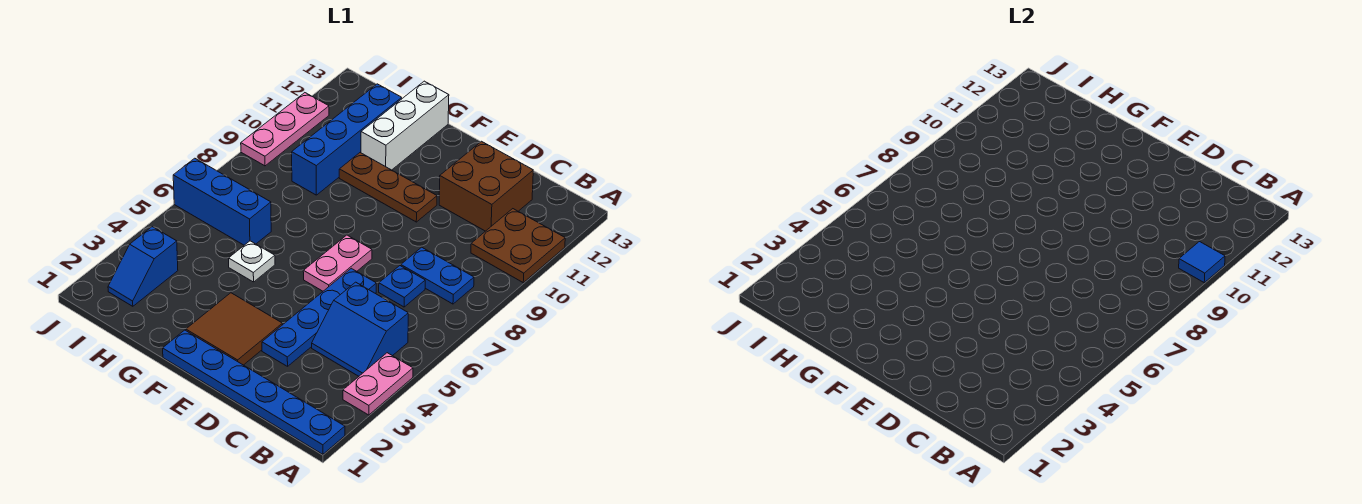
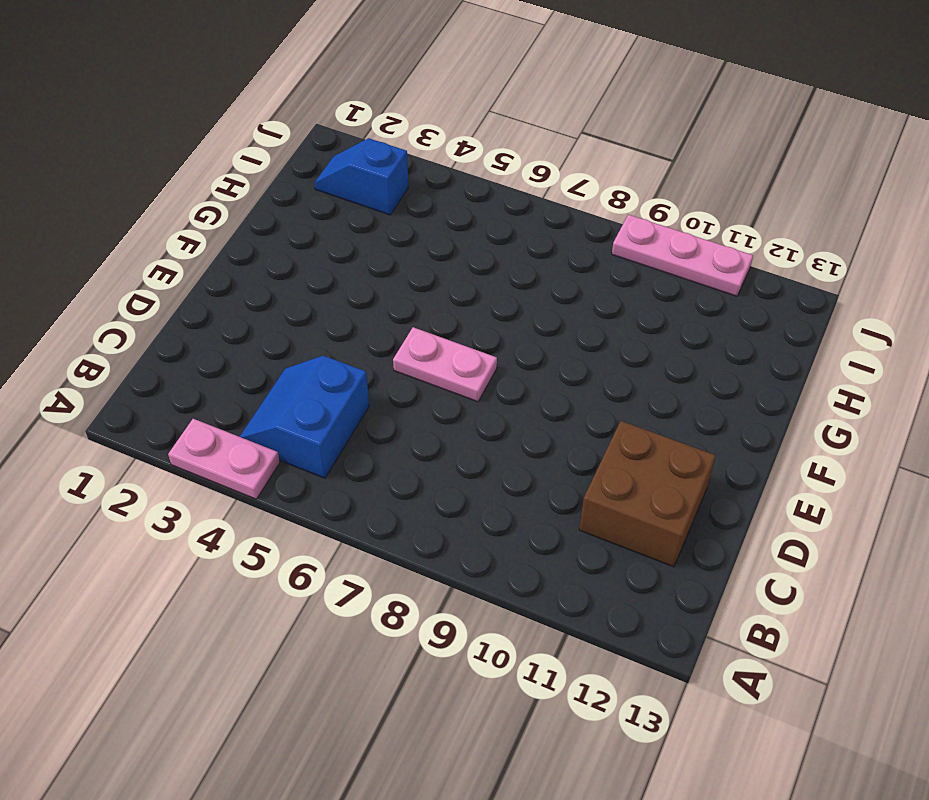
none -> blue plate A1:F1 level 1
none -> brown plate A10:B11 level 1
none -> blue plate B8:C8 level 1

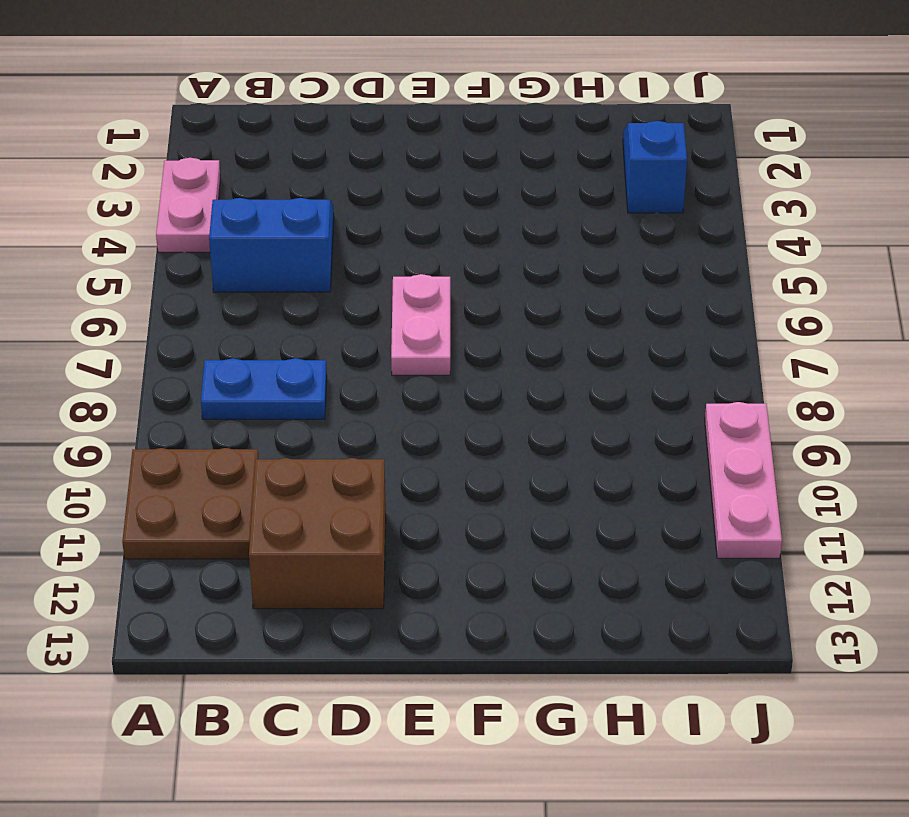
none -> blue plate A1:F1 level 1
none -> blue plate C7 level 1
none -> blue plate D3:D6 level 1

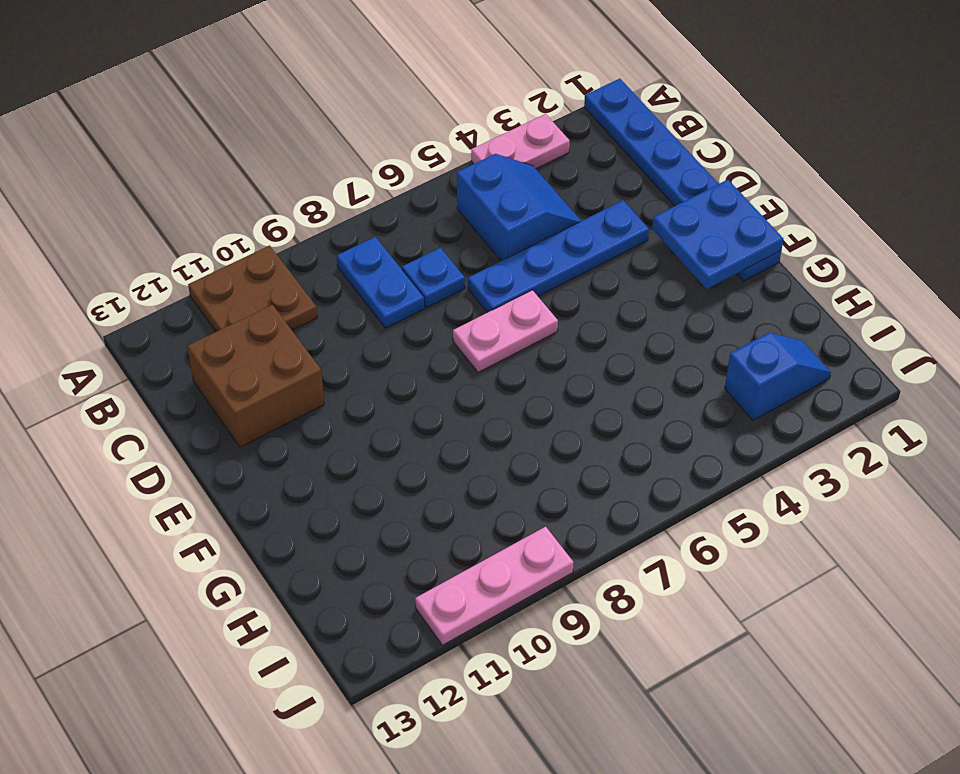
blue plate E1:F2 level 2 -> none
none -> brown tile E2:F3 level 1
none -> brown plate E10:G10 level 1
none -> white plate G5 level 1

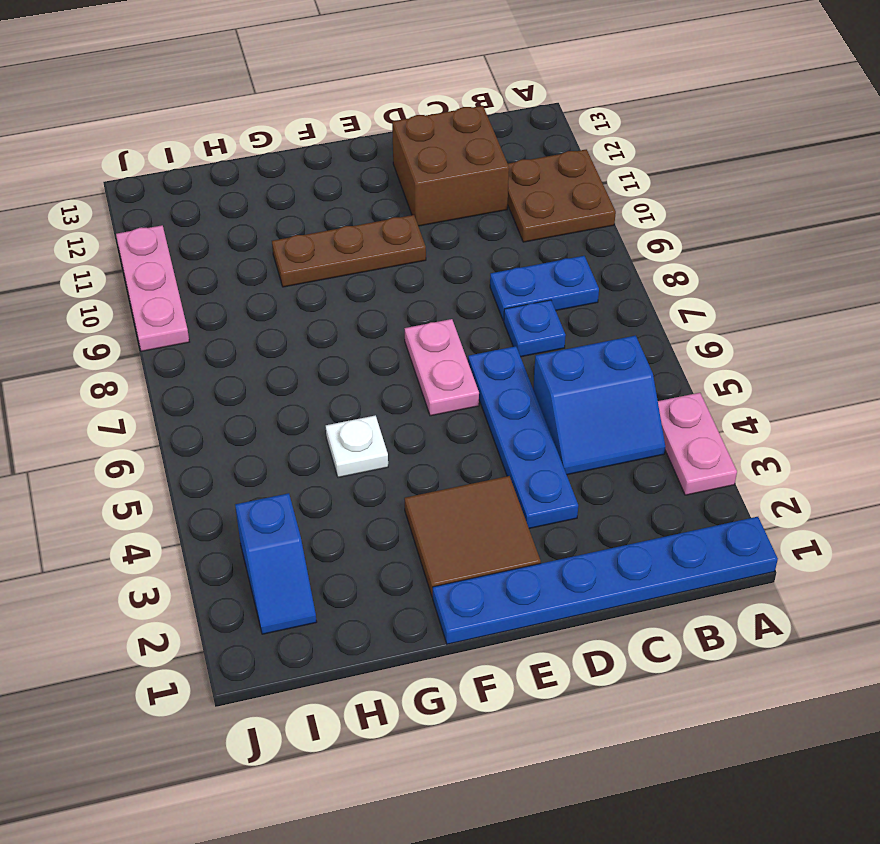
none -> white brick G11:G13 level 1
none -> blue brick H6:J6 level 1
none -> blue brick H9:H12 level 1

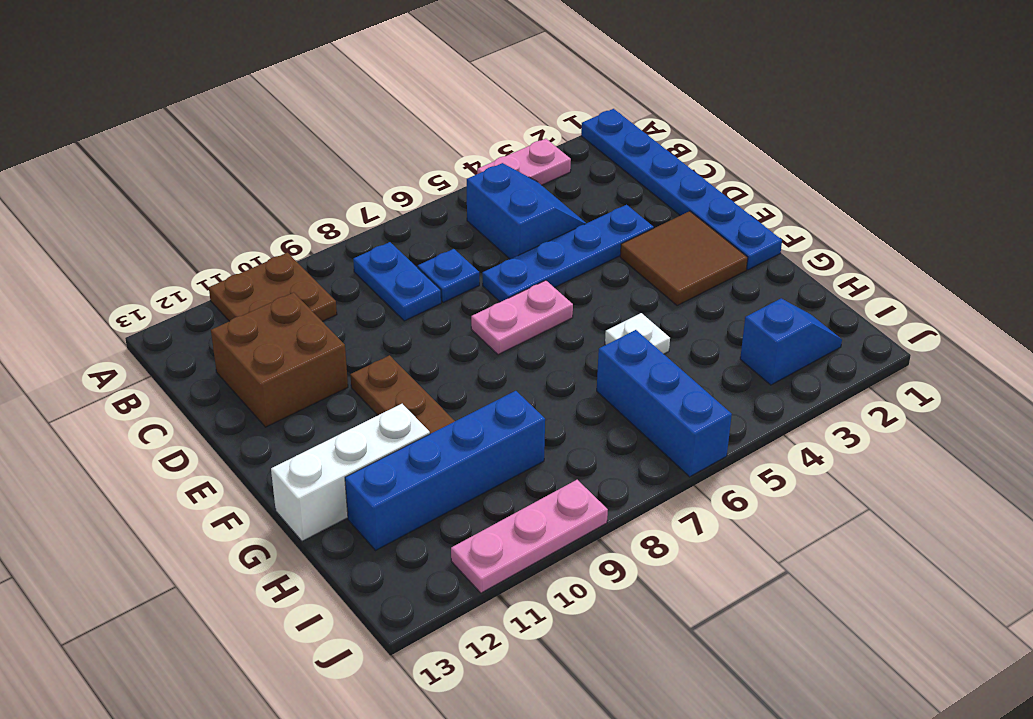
none -> blue tile A10 level 2

